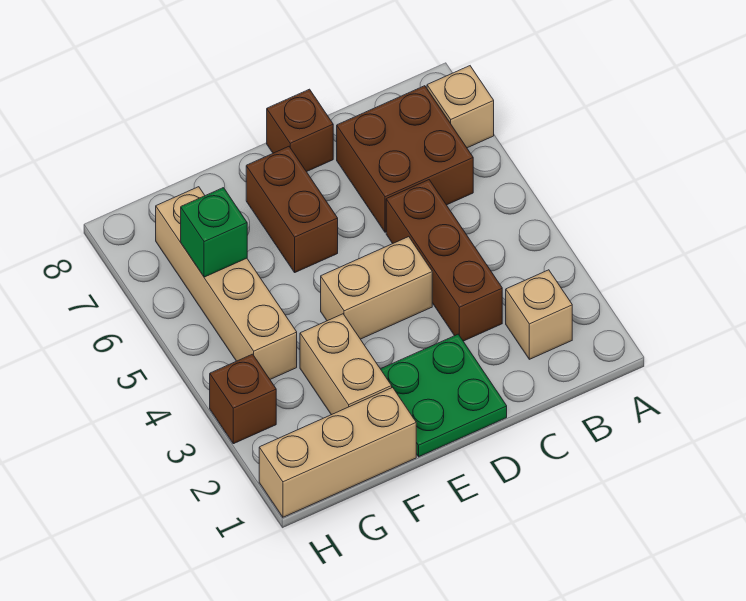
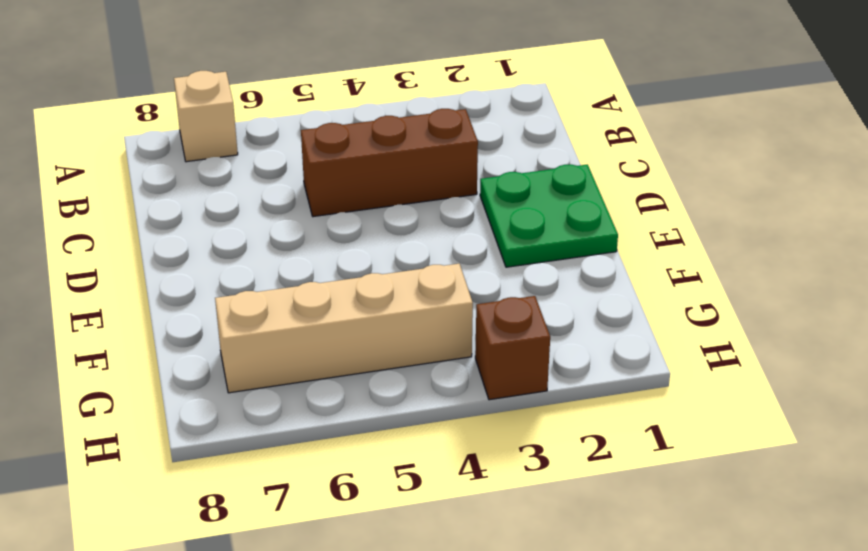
none -> tan brick B2 level 1
none -> brown brick B6:C7 level 1
none -> tan brick D4:E4 level 1

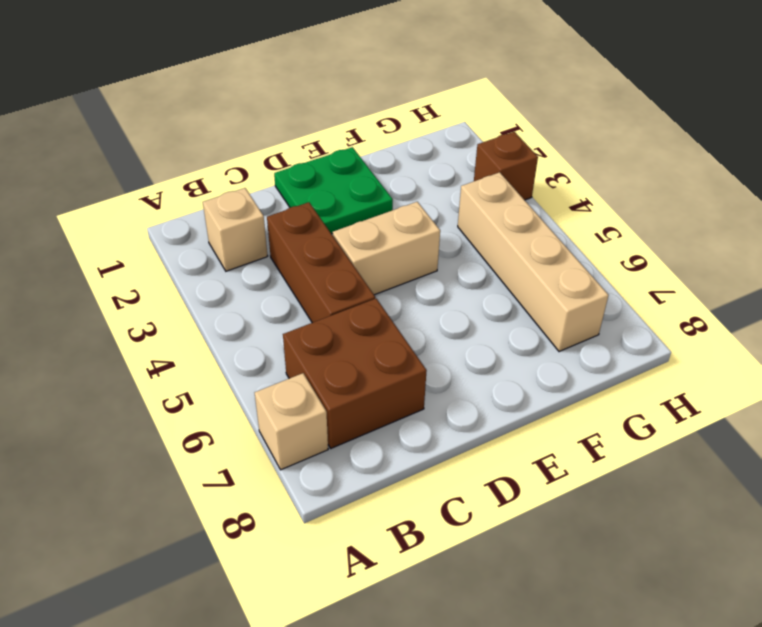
none -> brown brick D8 level 1
none -> brown brick E6:E7 level 1
none -> tan brick F1:H1 level 1

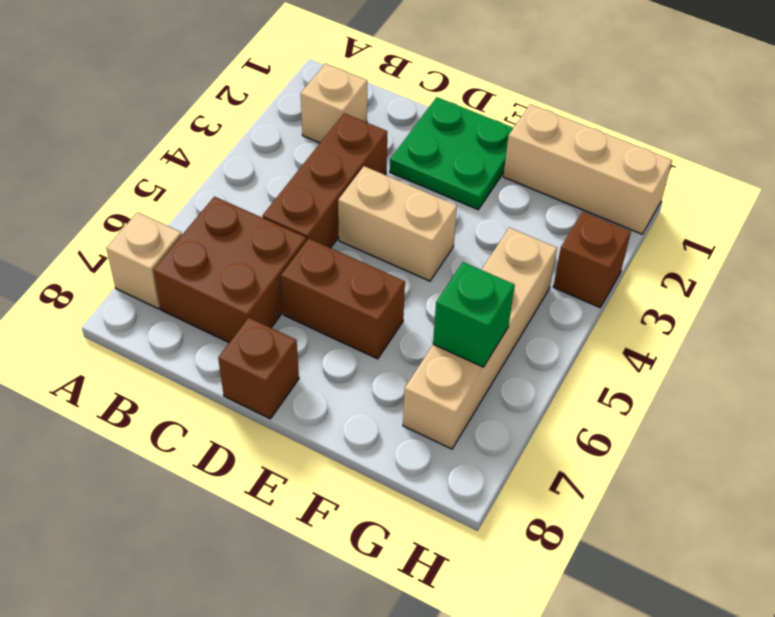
brown brick D6:E6 level 1 -> brown brick E6:E7 level 1
none -> tan brick F2:F3 level 1

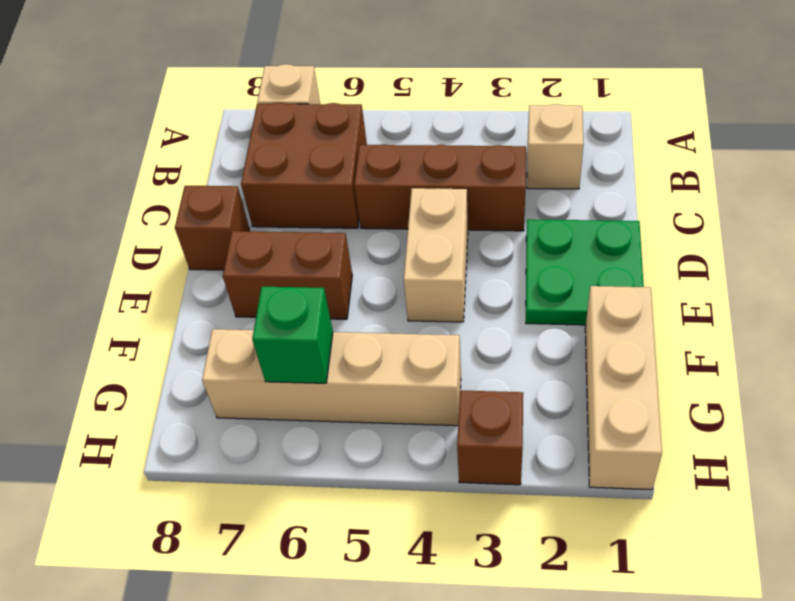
none -> tan brick F2:F3 level 1

